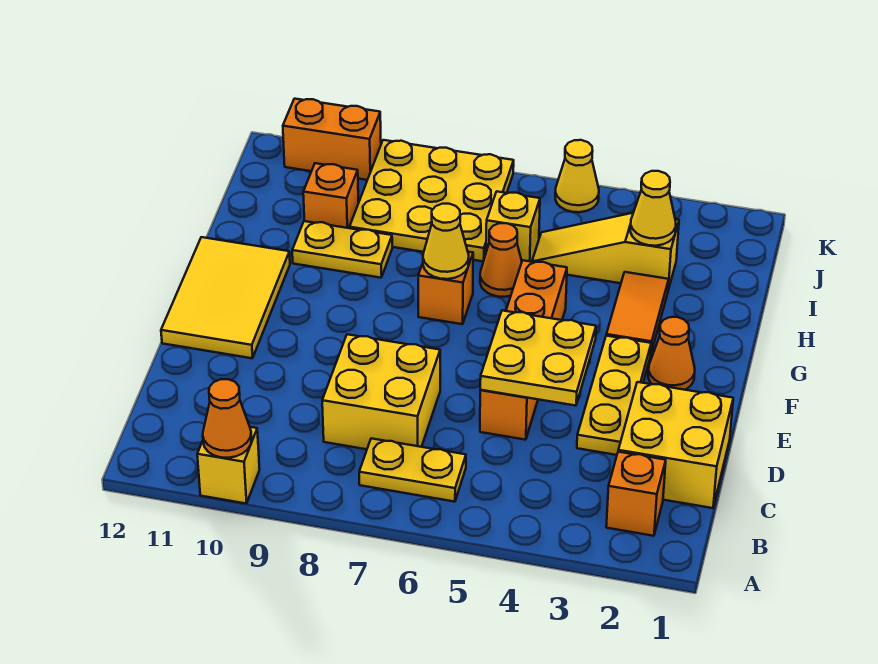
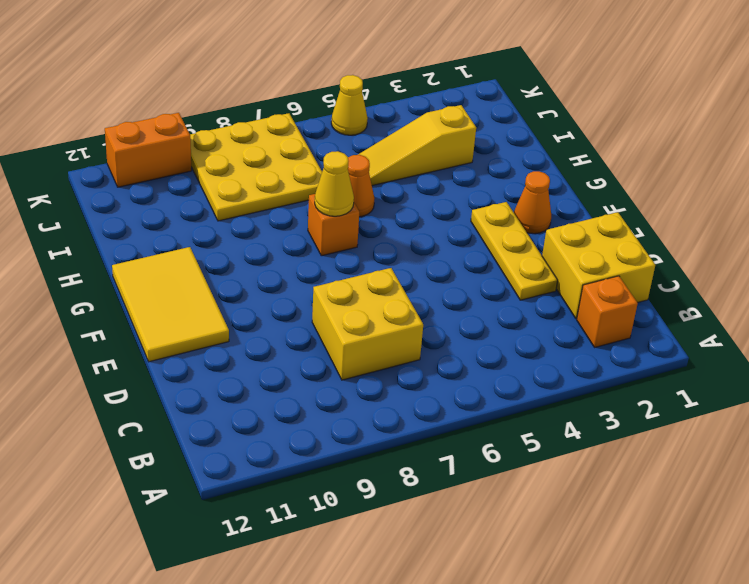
none -> yellow brick A10 level 1
none -> yellow plate B6:B7 level 1
none -> orange brick D5:G5 level 1

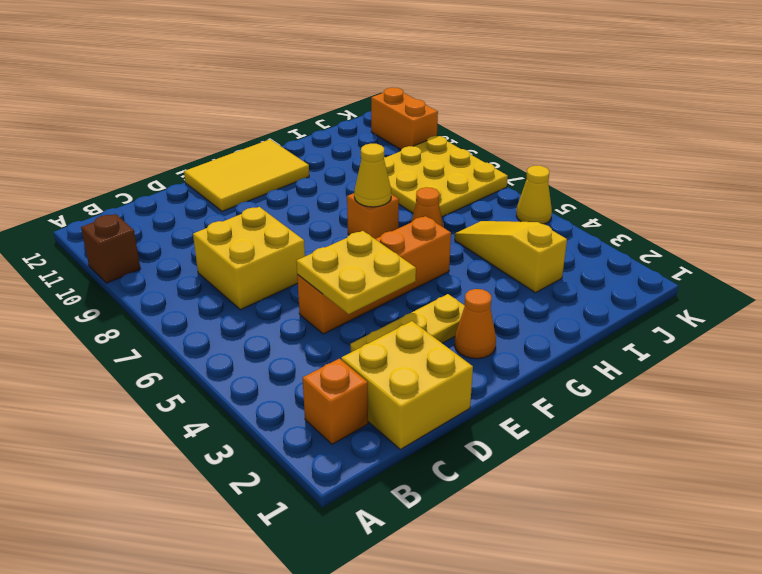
brown brick A10 level 1 -> yellow brick A10 level 1
none -> yellow plate B6:B7 level 1
none -> orange tile G3:H3 level 1
none -> yellow plate H9:H10 level 1

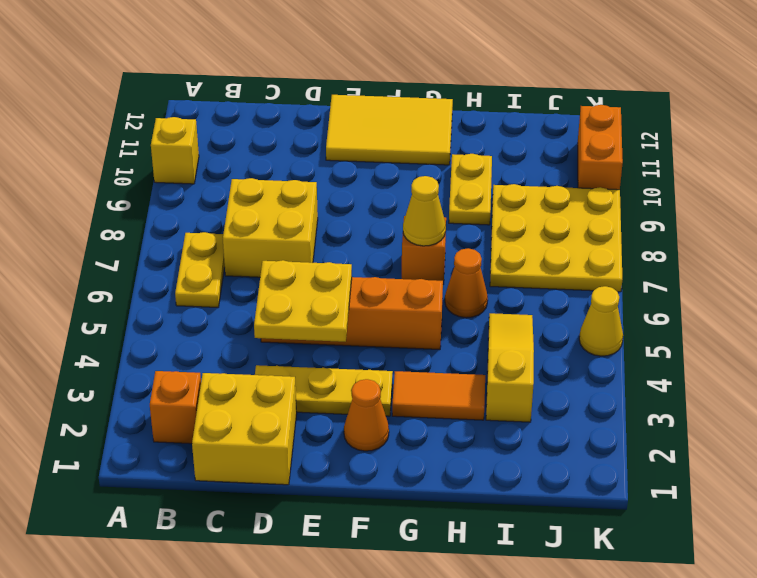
none -> yellow brick I6 level 1
none -> orange brick I10 level 1
none -> orange cone A10 level 2

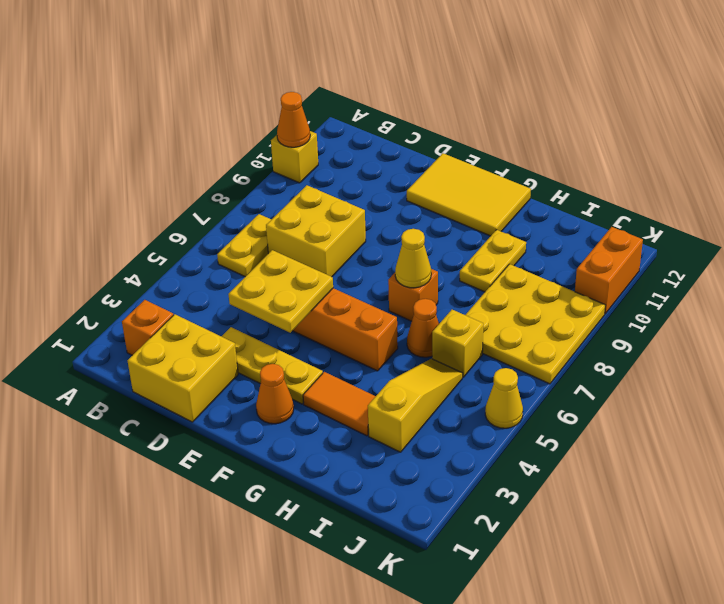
none -> orange brick I10 level 1
none -> yellow cone I3 level 2

